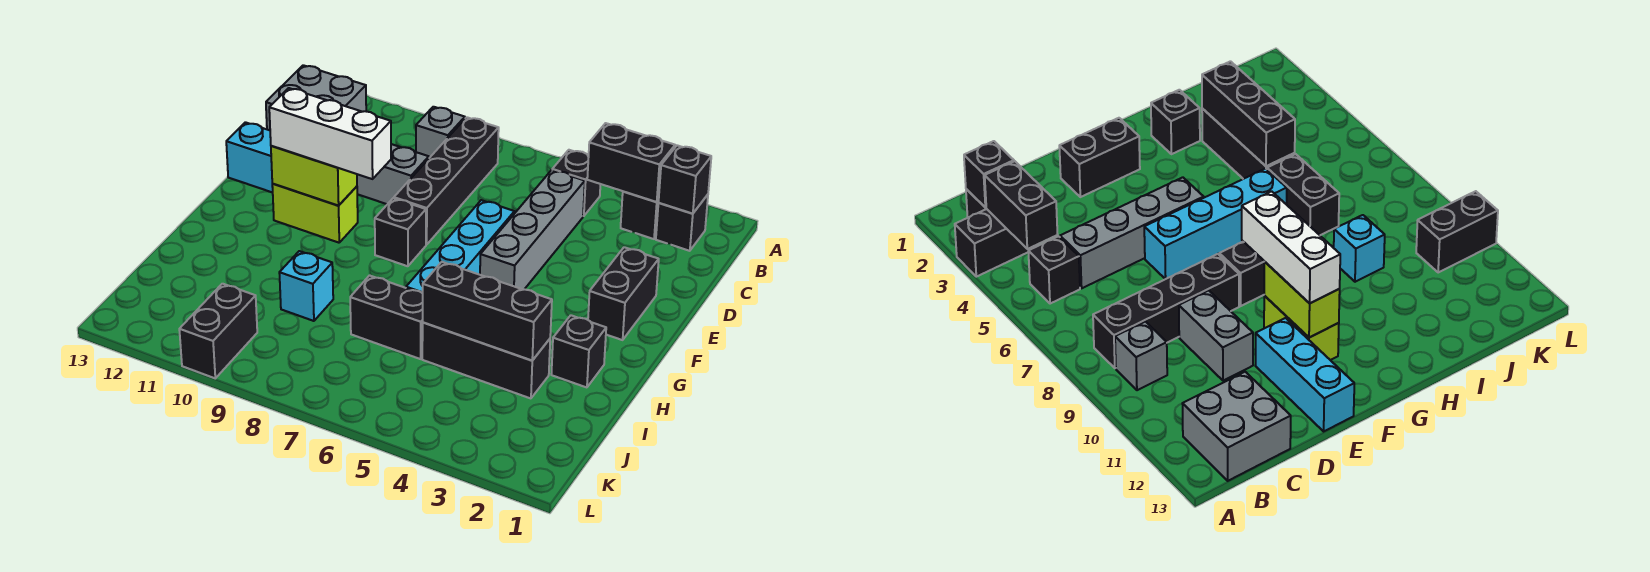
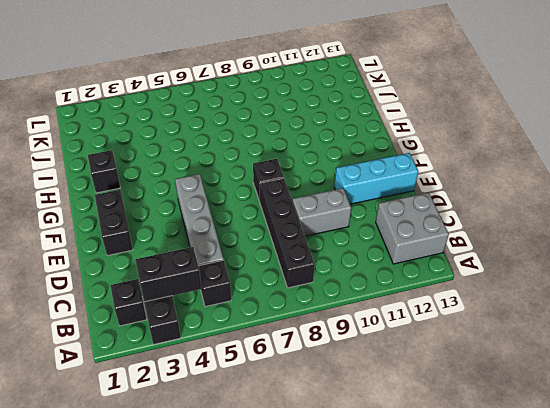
none -> grey brick B9 level 1
none -> cyan brick E6:H6 level 1
none -> lime brick F10:F11 level 1

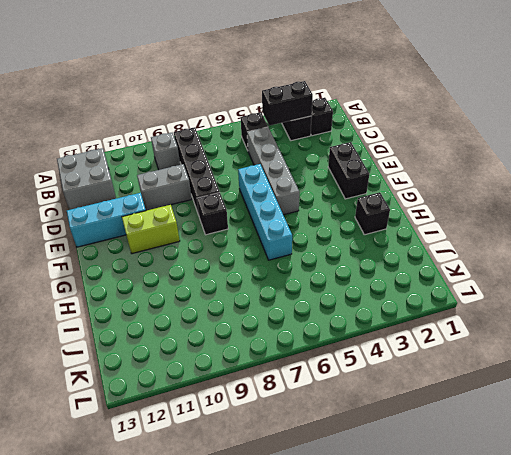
none -> black brick I3:I5 level 1
none -> black brick I6:I7 level 1
none -> cyan brick I9 level 1

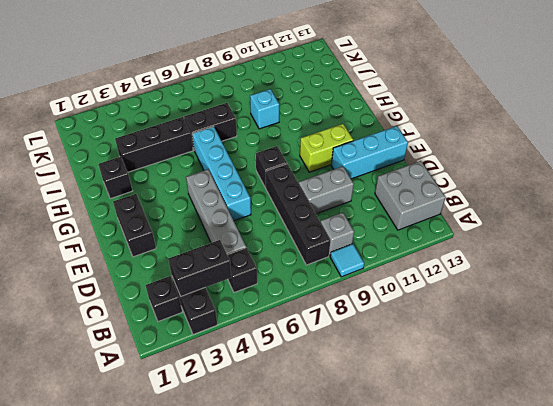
cyan tile A9 level 1 -> none
none -> black brick K10:L10 level 1
none -> black brick B2 level 2
none -> lime brick F10:F11 level 2

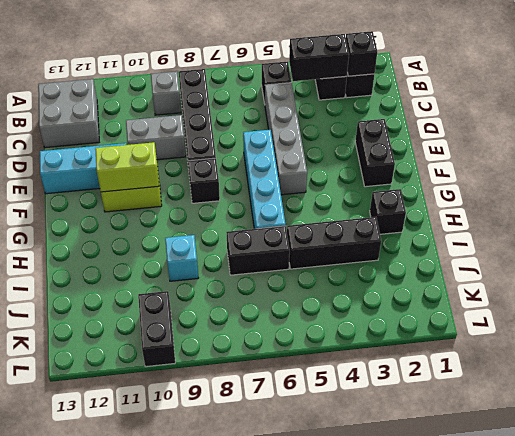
none -> black brick I3:I5 level 2
none -> white brick F9:F11 level 3

